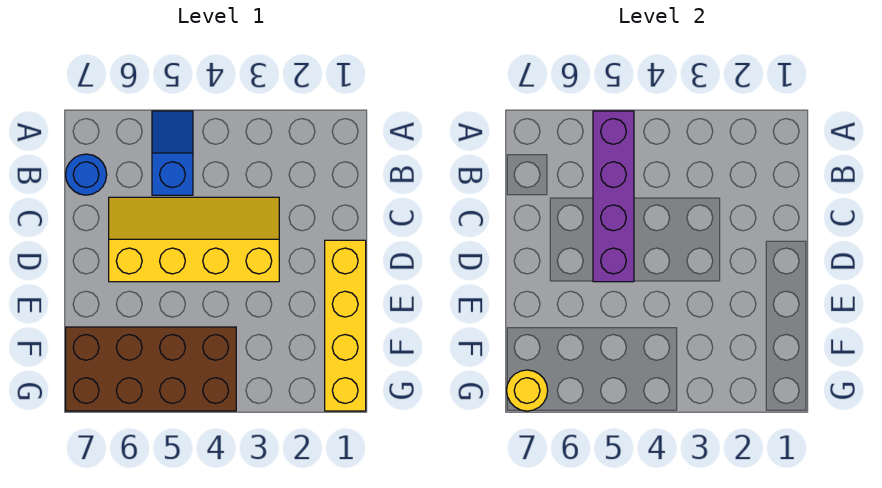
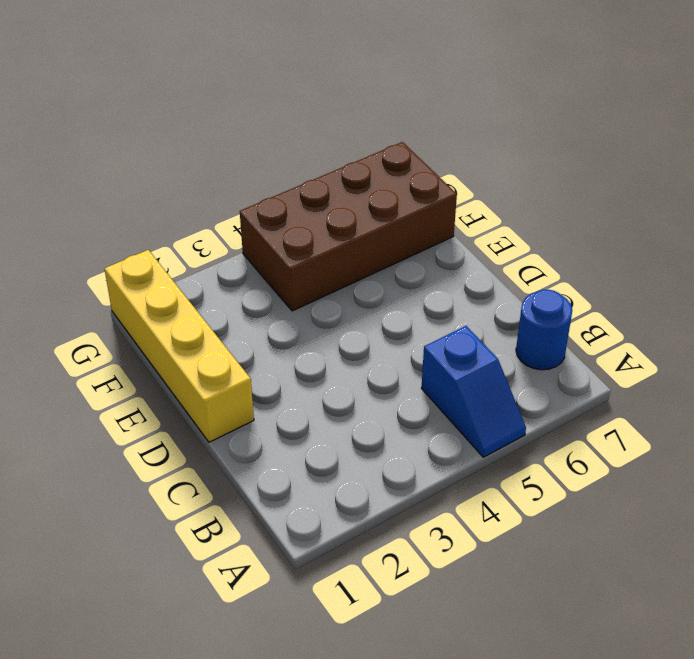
none -> yellow slope C3:D6 level 1 top D
none -> purple brick A5:D5 level 2

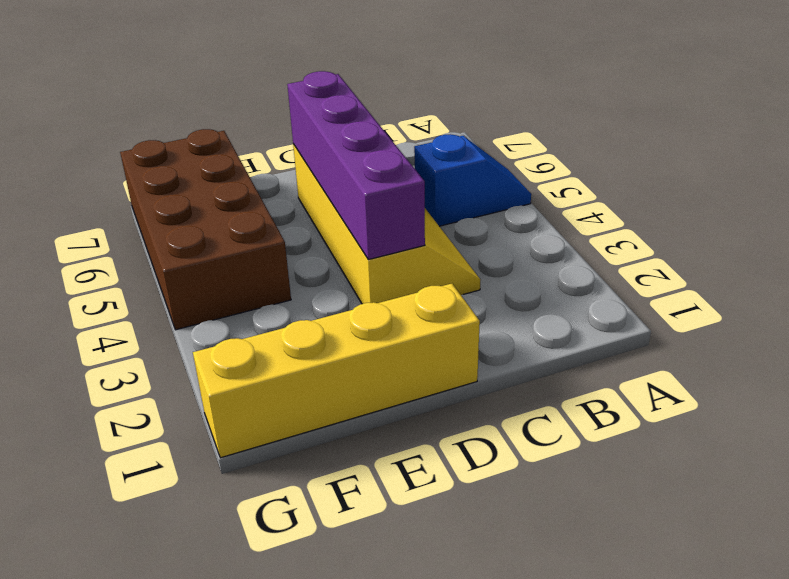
purple brick D3:D6 level 2 -> purple brick A5:D5 level 2
none -> blue round brick B7 level 1
none -> yellow round brick G7 level 2

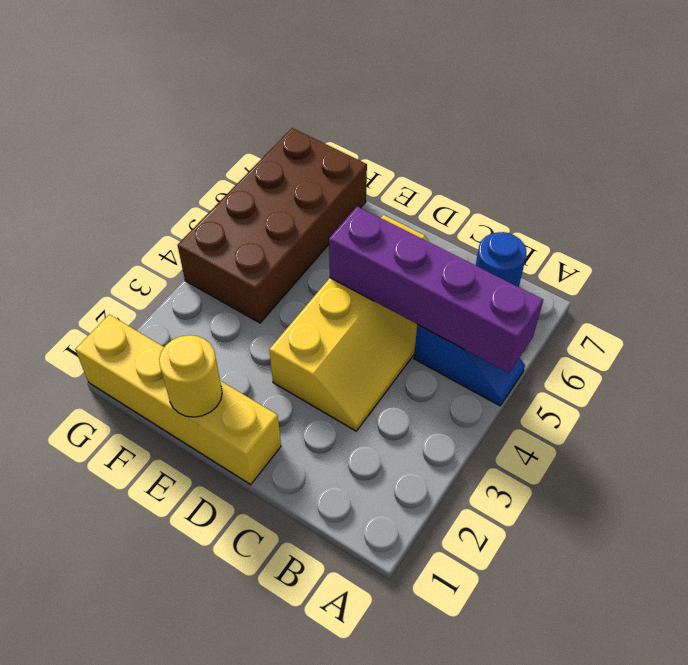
yellow round brick E1 level 2 -> yellow round brick G7 level 2

